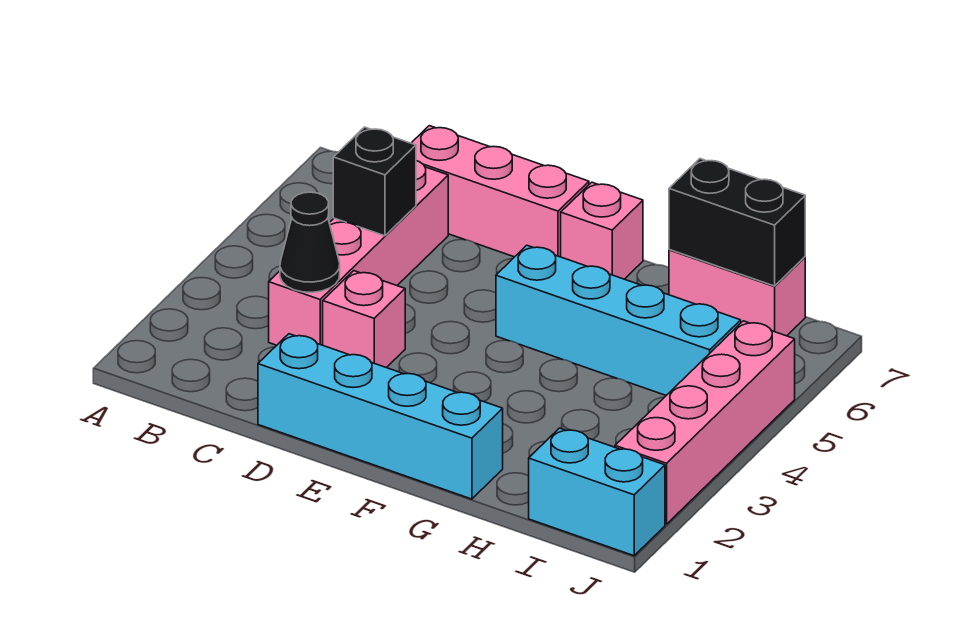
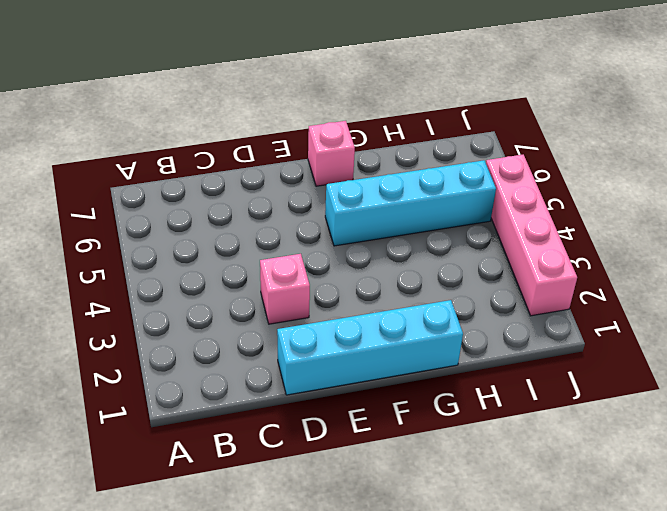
none -> pink brick C3:C6 level 1
none -> pink brick C7:E7 level 1
none -> pink brick H7:I7 level 1

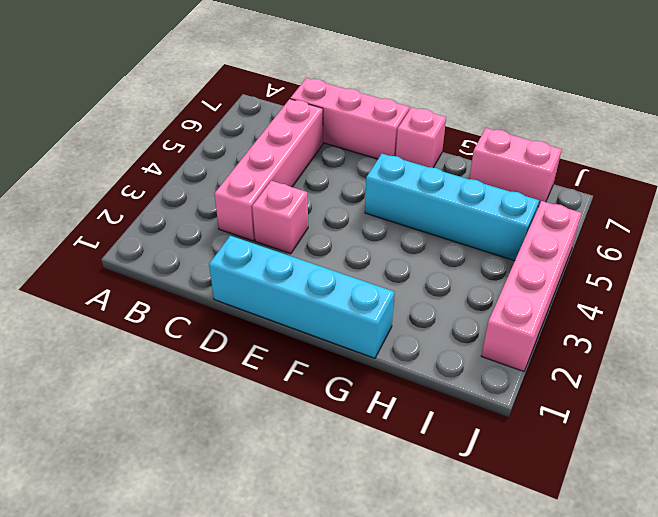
none -> cyan brick I1:J1 level 1
none -> black cone C3 level 2
none -> black brick C5 level 2

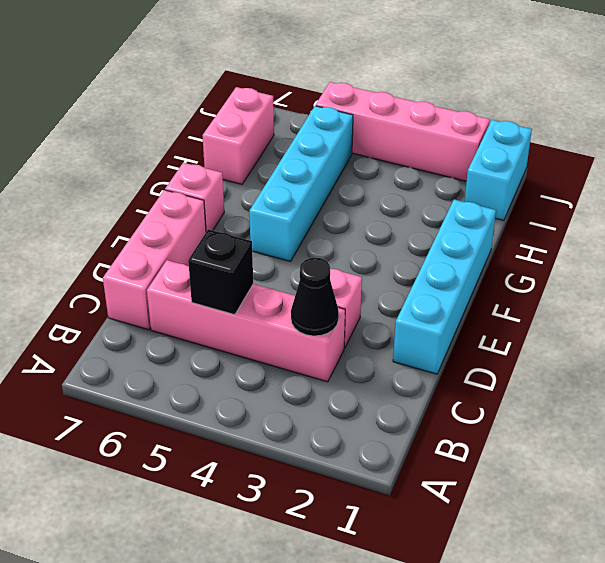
none -> black brick H7:I7 level 2

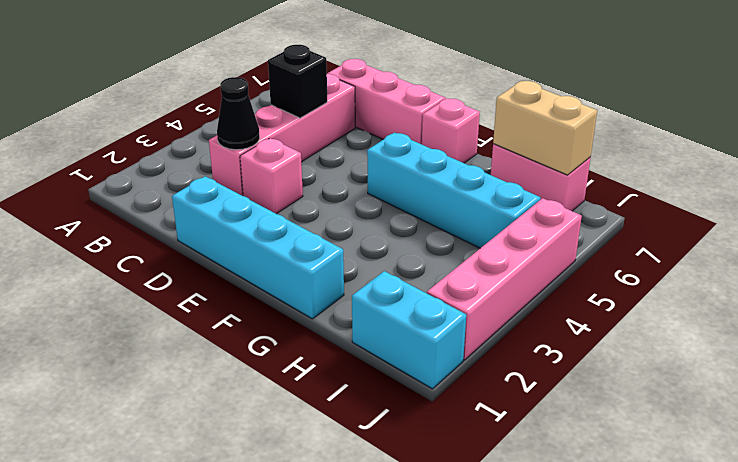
tan brick H7:I7 level 2 -> black brick H7:I7 level 2

